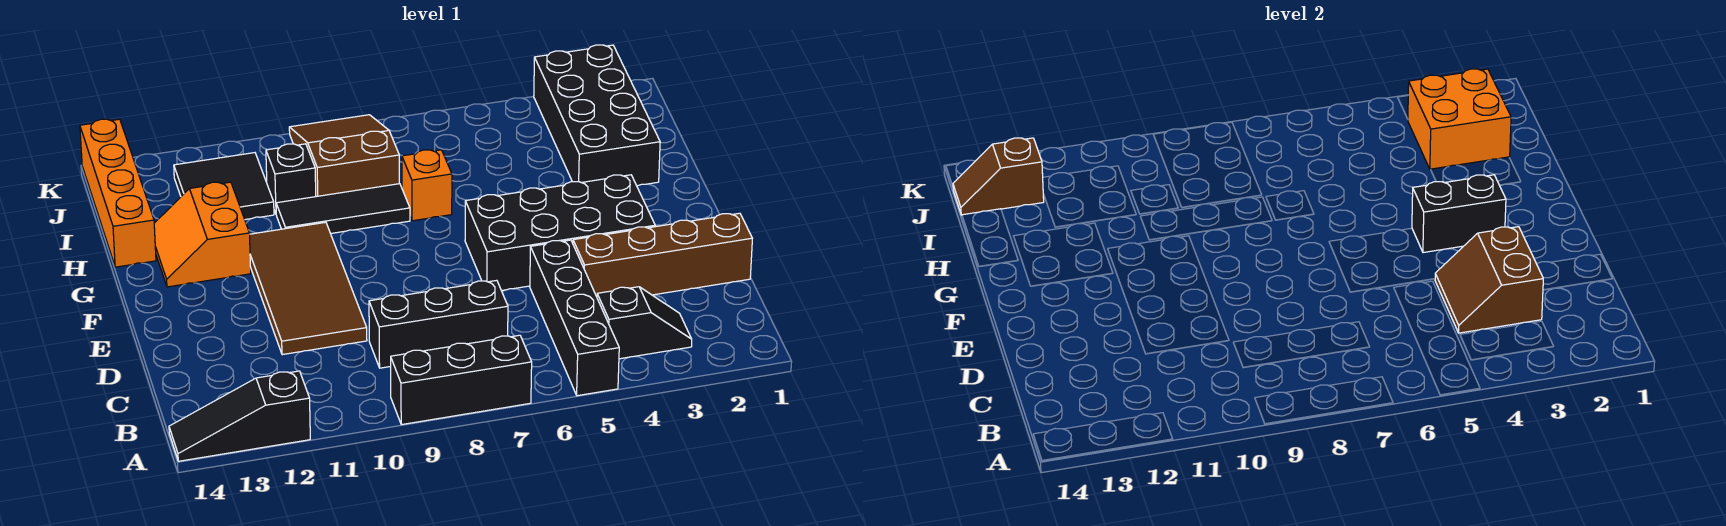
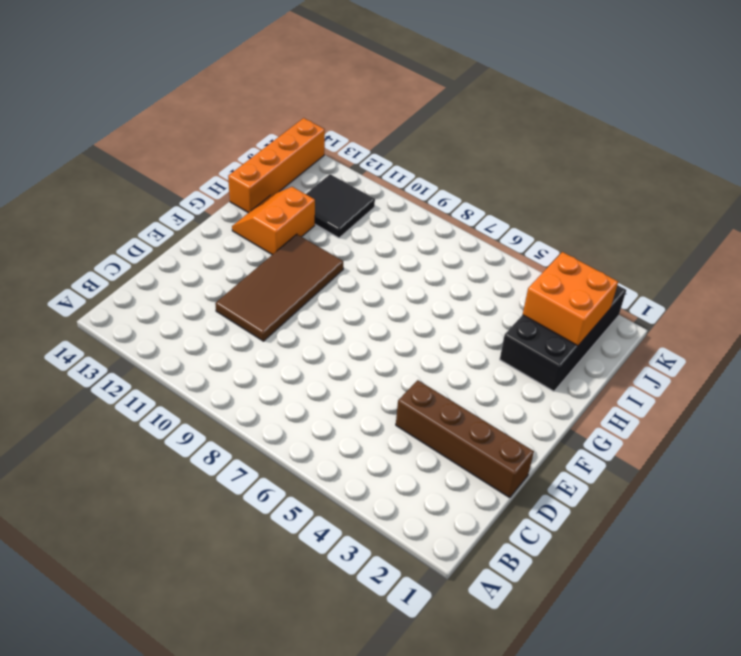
none -> black brick A5:D5 level 1
none -> black brick A7:A9 level 1
none -> black slope A12:A14 level 1 top 12

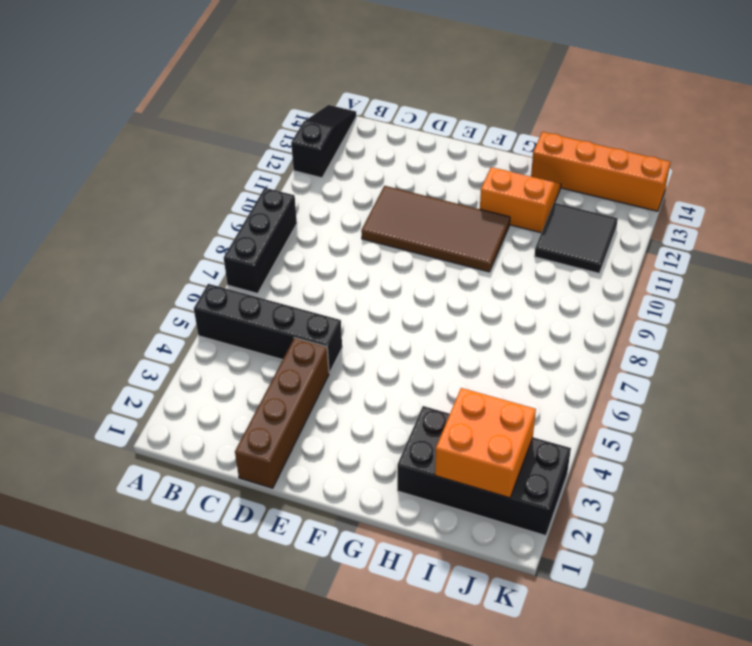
none -> black slope B3:B4 level 1 top 4
none -> black brick C7:C9 level 1
none -> black brick E3:F6 level 1

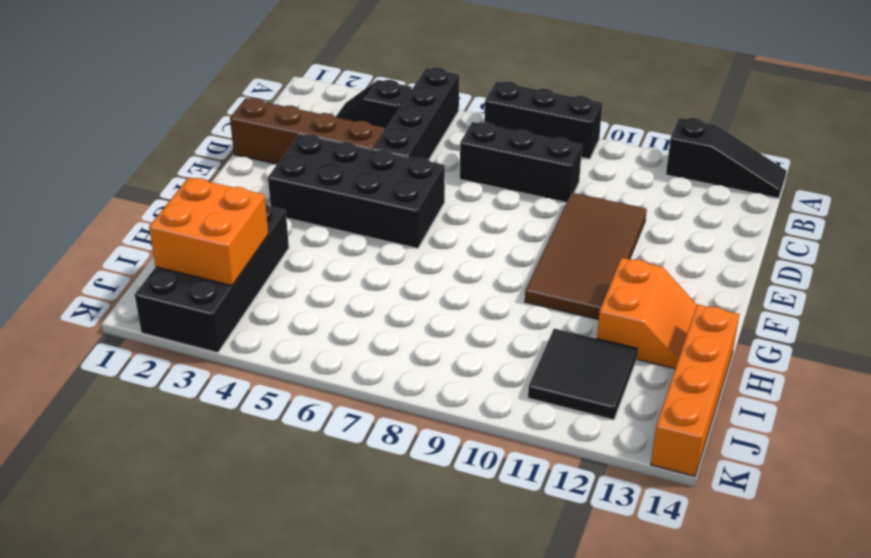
none -> orange brick H7 level 1
none -> black tile H8:H10 level 1
none -> brown slope I8:K9 level 1 top I

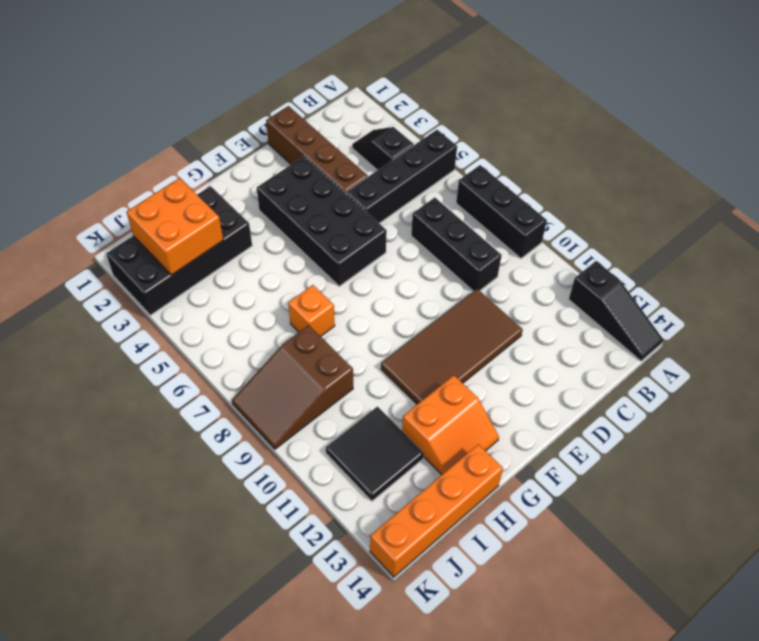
none -> black tile H8:H10 level 1
none -> black brick I10 level 1
none -> brown slope C3:D4 level 2 top 3

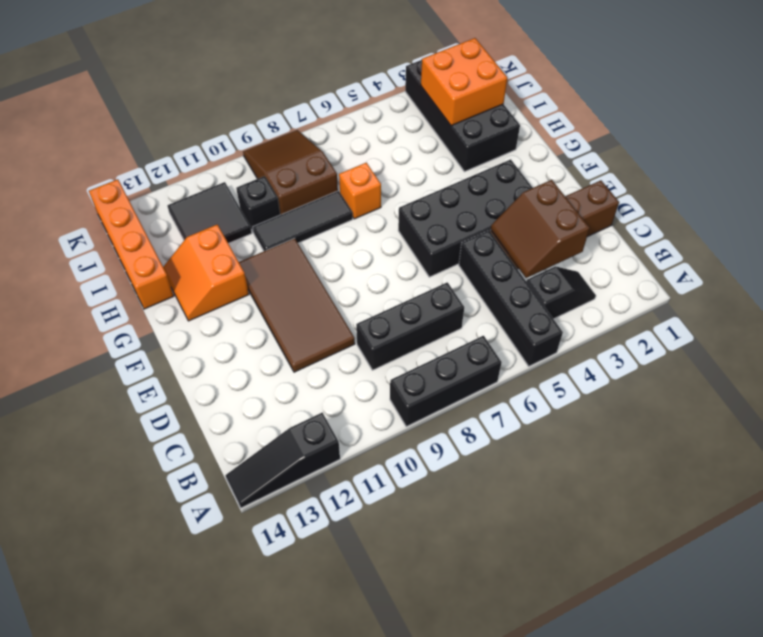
none -> black brick F3:F4 level 2
none -> brown slope J13:J14 level 2 top 13

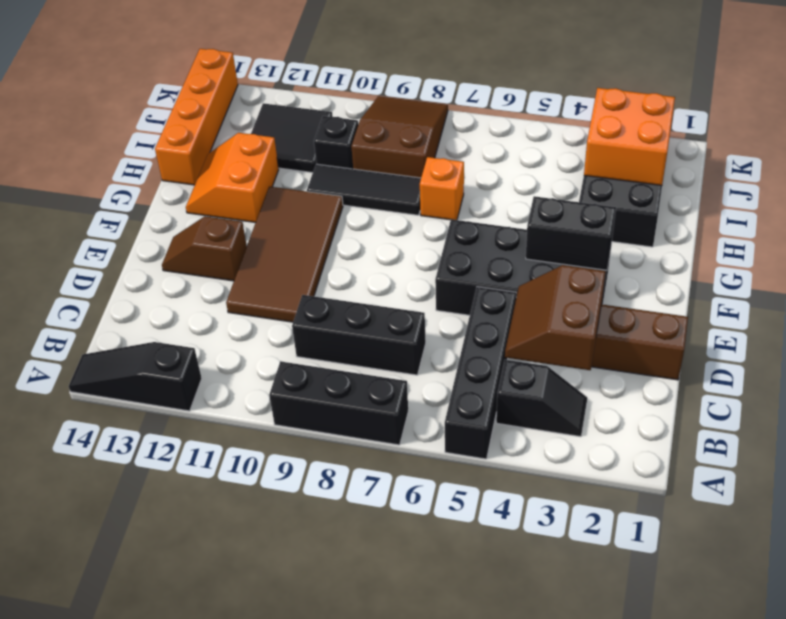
brown slope E12:E13 level 1 top 12 -> brown slope J13:J14 level 2 top 13

